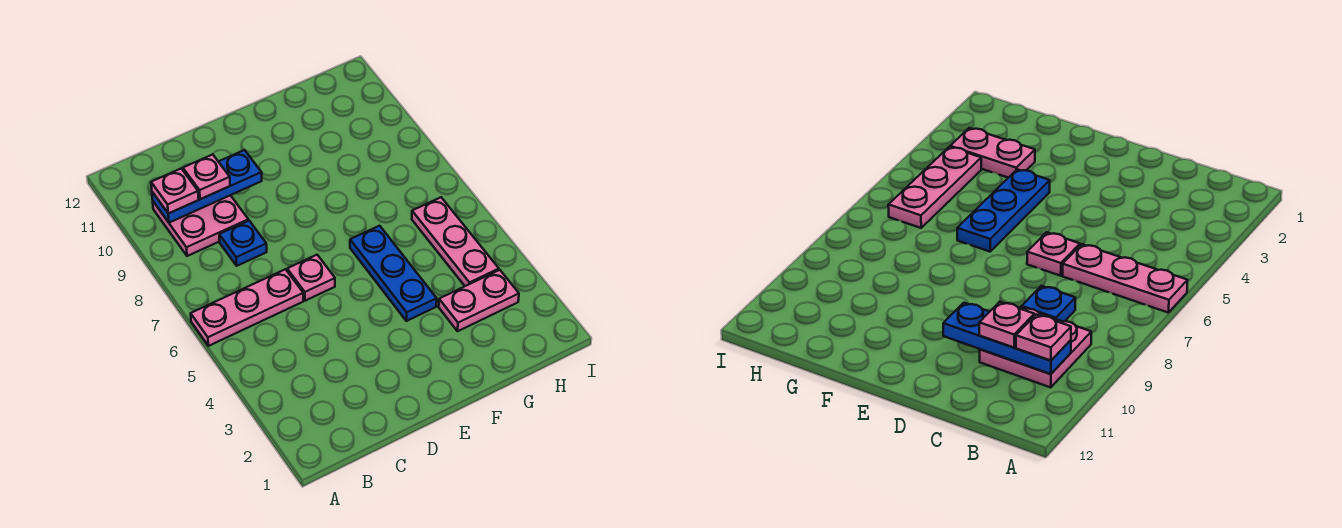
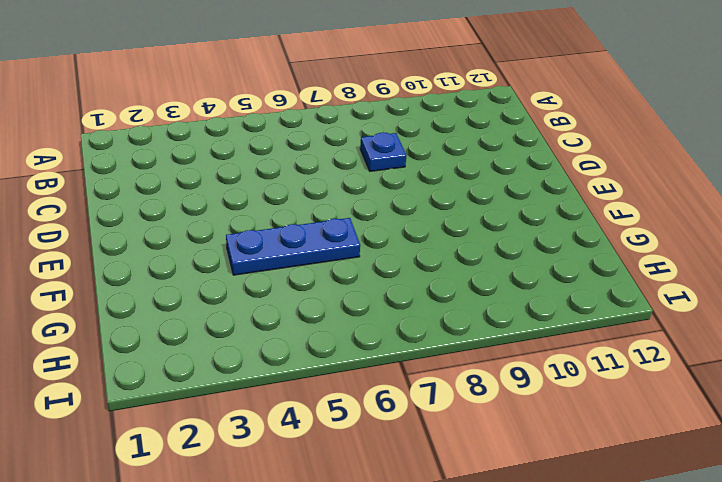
none -> pink plate A6:C6 level 1
none -> pink plate B9:C10 level 1

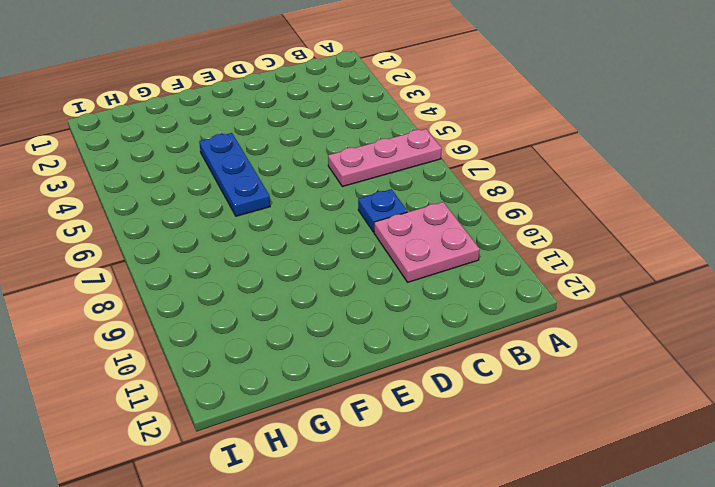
none -> pink plate D6 level 1
none -> pink plate G3:H3 level 1

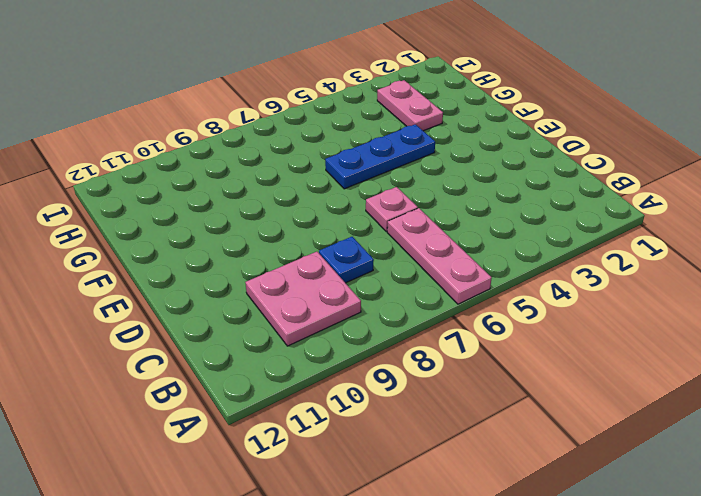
none -> pink plate H4:H6 level 1
none -> blue plate B10:D10 level 2

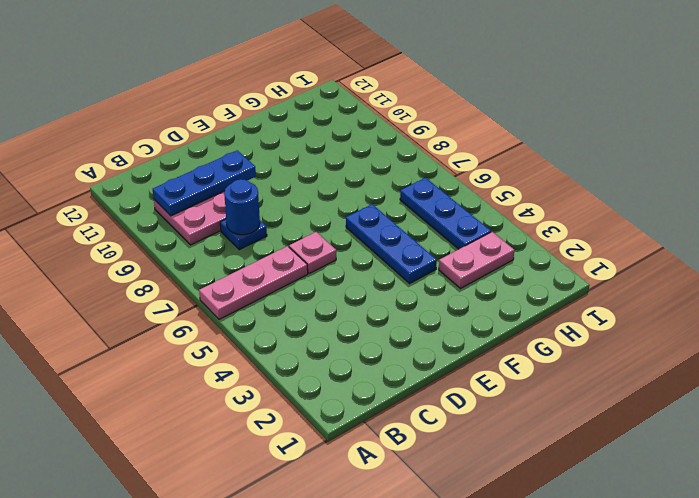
blue round brick C8 level 2 -> none
blue plate H4:H6 level 1 -> pink plate H4:H6 level 1
none -> pink plate B10 level 3
none -> pink plate C10 level 3

